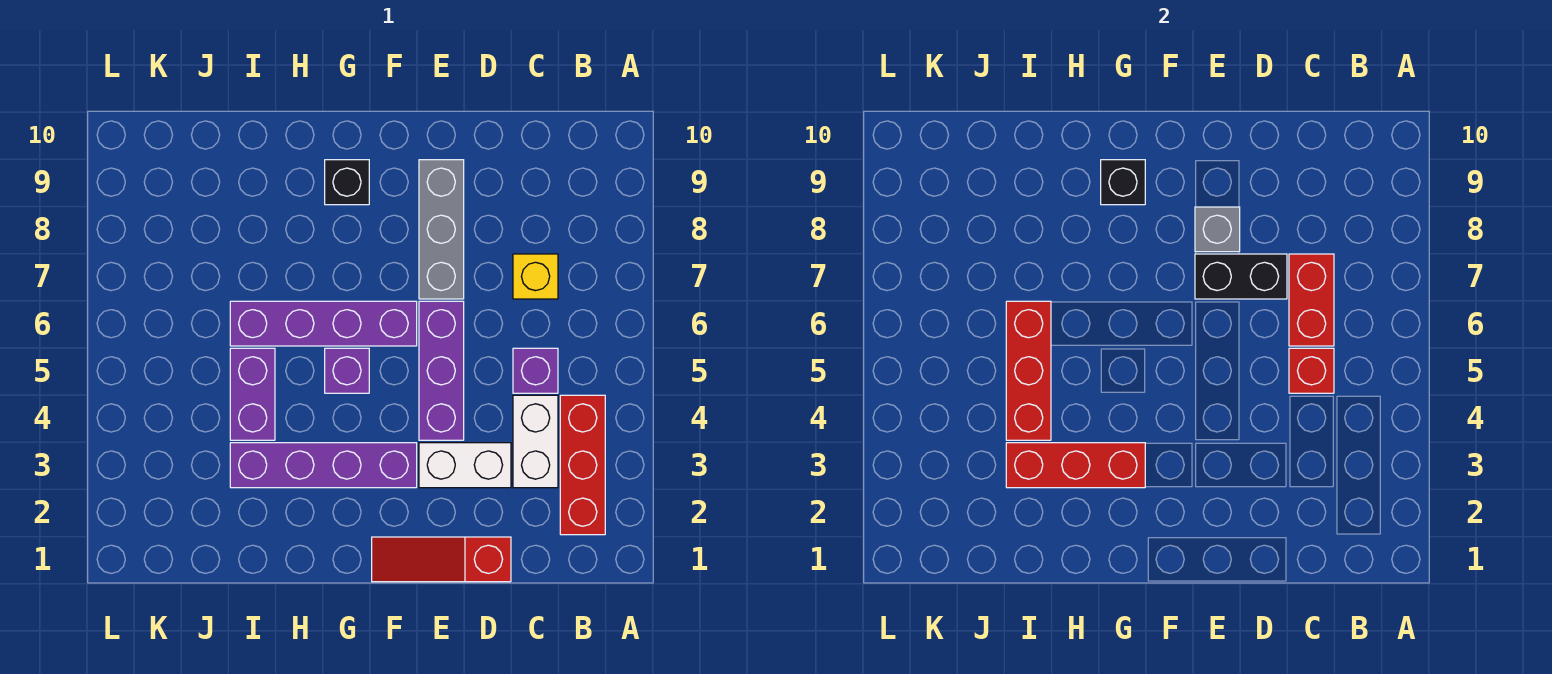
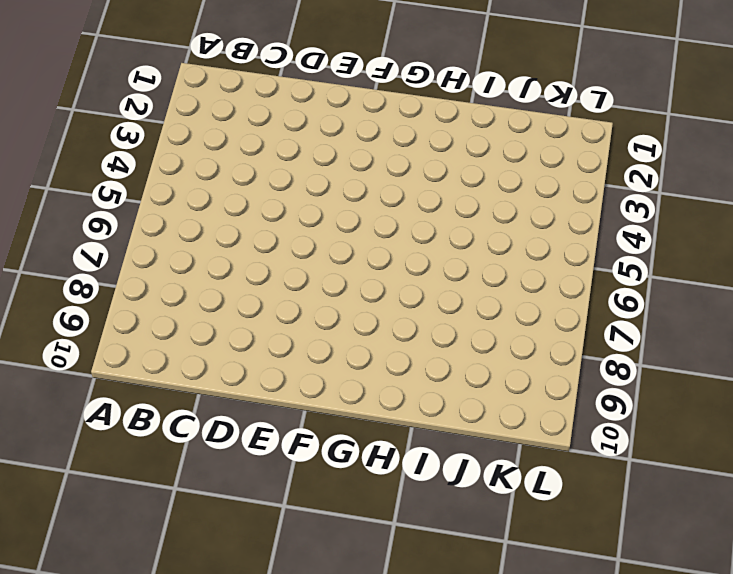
none -> red brick B2:B4 level 1
none -> white brick C3:C4 level 1
none -> purple brick C5 level 1

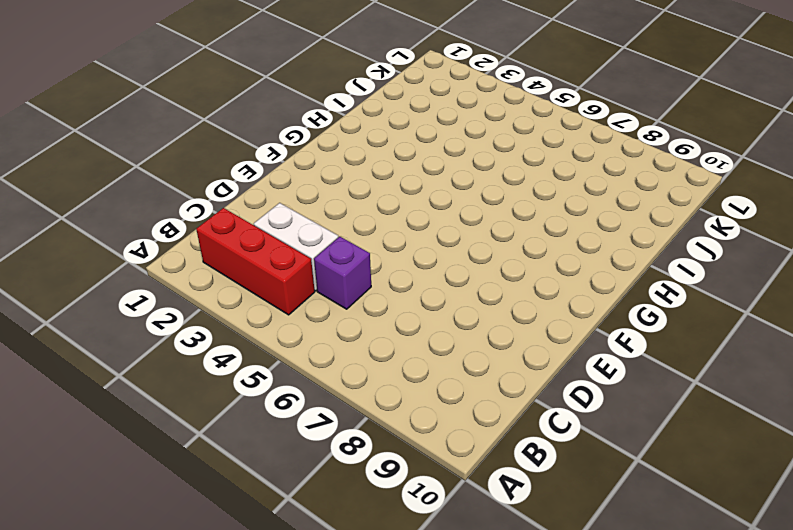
none -> yellow brick C7 level 1
none -> red slope D1:F1 level 1 top D
none -> white brick D3:E3 level 1

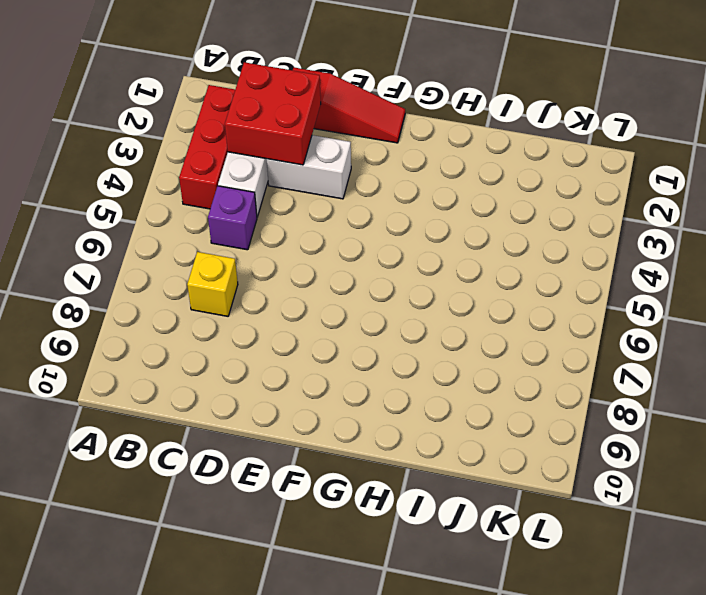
red brick C2:D3 level 2 -> none
none -> purple brick E4:E6 level 1
none -> grey brick E7:E9 level 1
none -> purple brick F3:I3 level 1

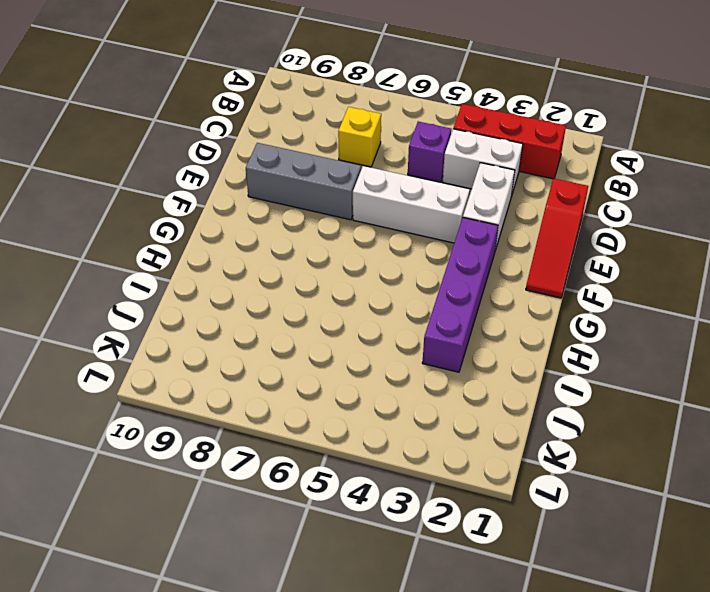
white brick E4:E6 level 1 -> purple brick E4:E6 level 1
none -> purple brick F6:I6 level 1
none -> purple brick G5 level 1
none -> black brick G9 level 1

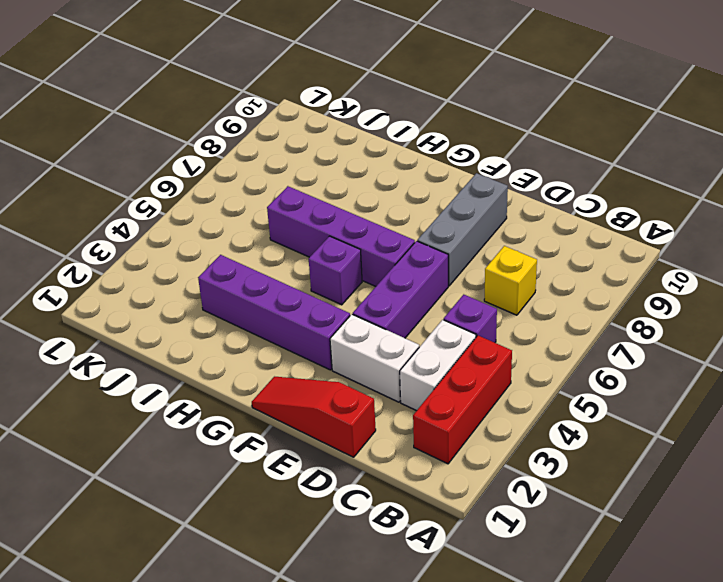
none -> black brick G9 level 1
none -> purple brick I4:I5 level 1
none -> red brick C5 level 2

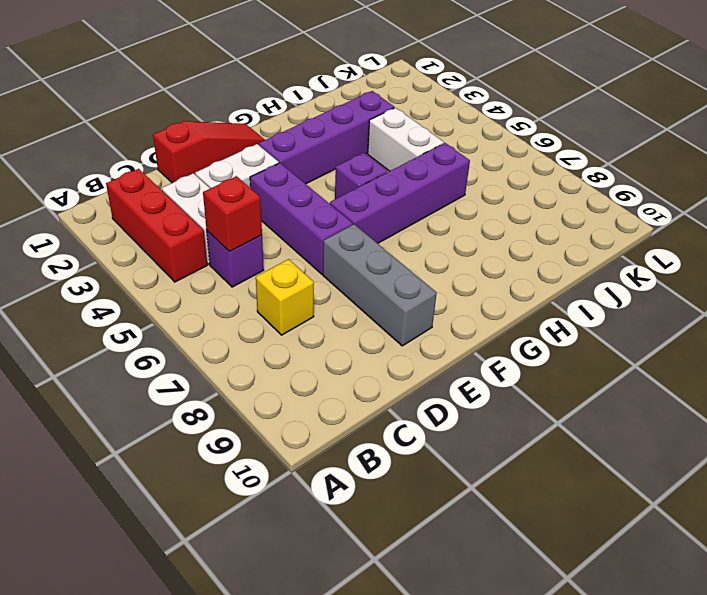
white brick I4:I5 level 1 -> purple brick I4:I5 level 1
none -> black brick G9 level 1
none -> red brick C6:C7 level 2
none -> black brick D7:E7 level 2

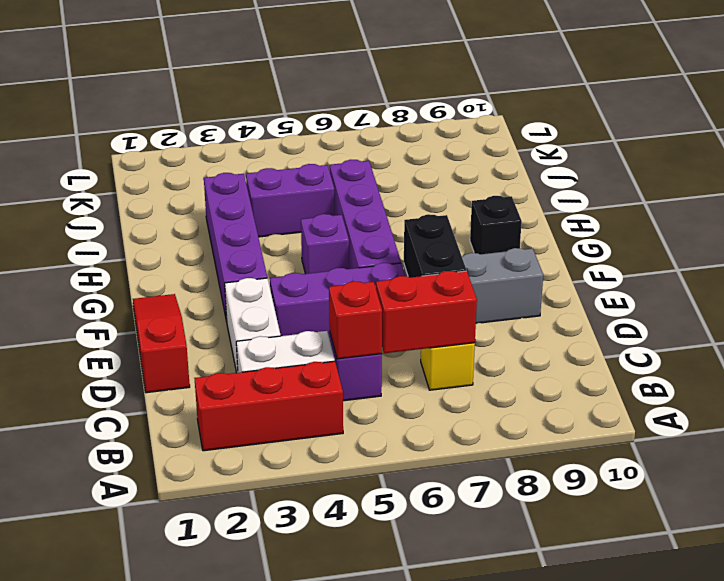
none -> grey brick E8 level 2
none -> red brick G3:I3 level 2
none -> black brick G9 level 2

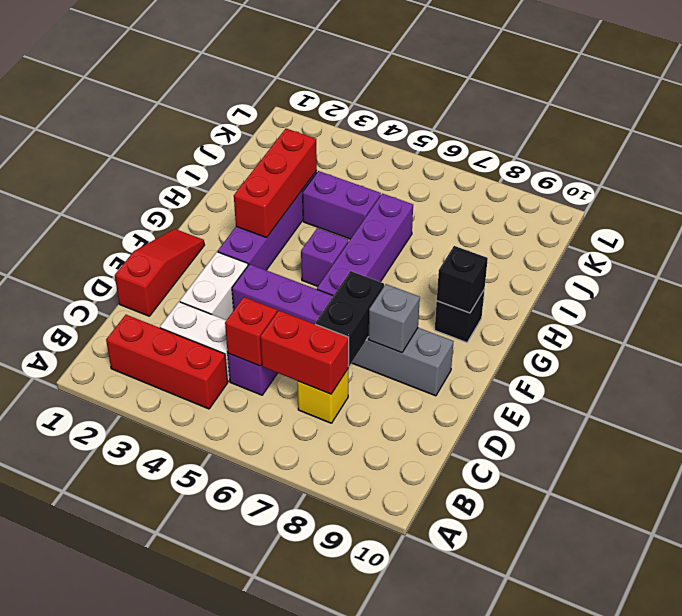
none -> red brick I4:I6 level 2

